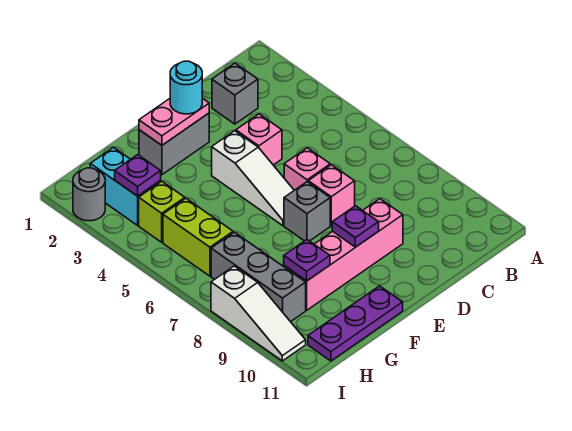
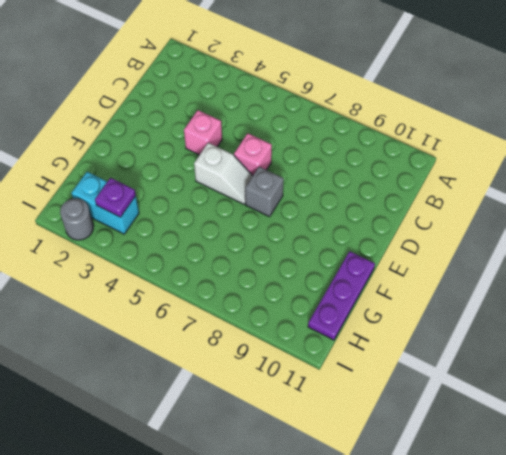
white slope E5:E6 level 1 top 5 -> white slope E4:E6 level 1 top 4
none -> grey brick C2 level 1
none -> pink brick D7 level 1
none -> pink brick D9:G9 level 1

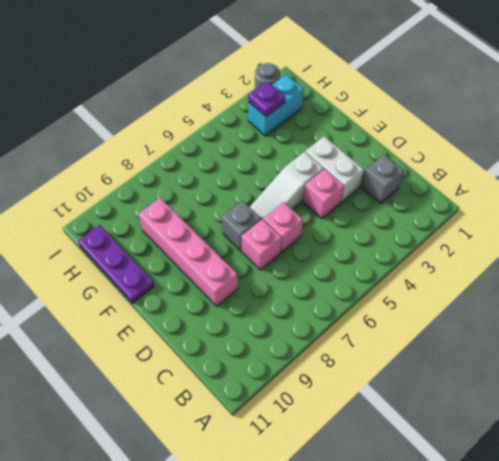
white brick D3:E3 level 1 -> none
none -> grey brick E2:F2 level 1
none -> lime brick H4 level 1
none -> lime brick H5:H6 level 1

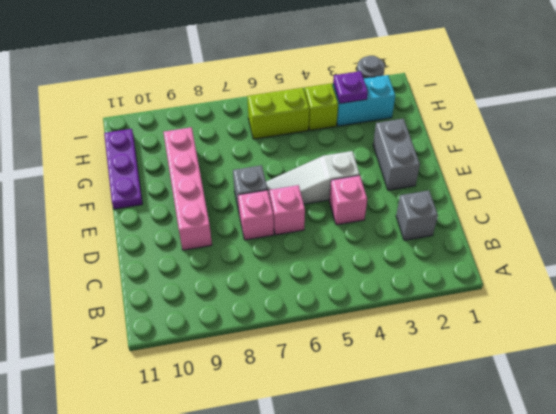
none -> grey brick H7:H9 level 1
none -> white slope I8:I10 level 1 top 8
none -> pink plate E2:F2 level 2

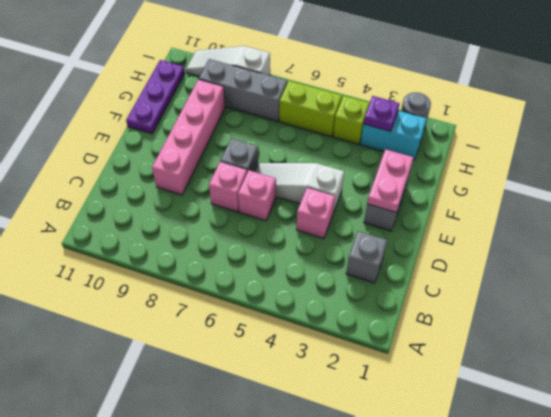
none -> purple plate E9 level 2
none -> purple plate G9 level 2
none -> cyan round brick E2 level 3

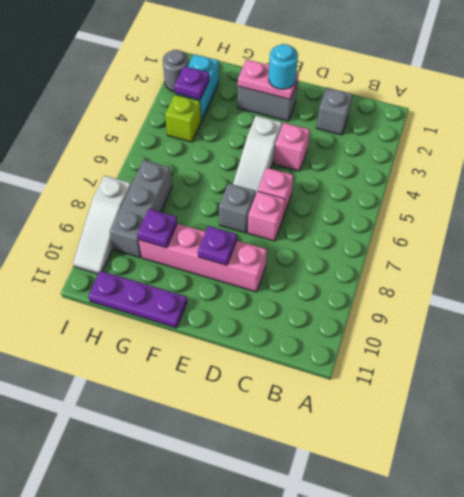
none -> lime brick H5:H6 level 1

